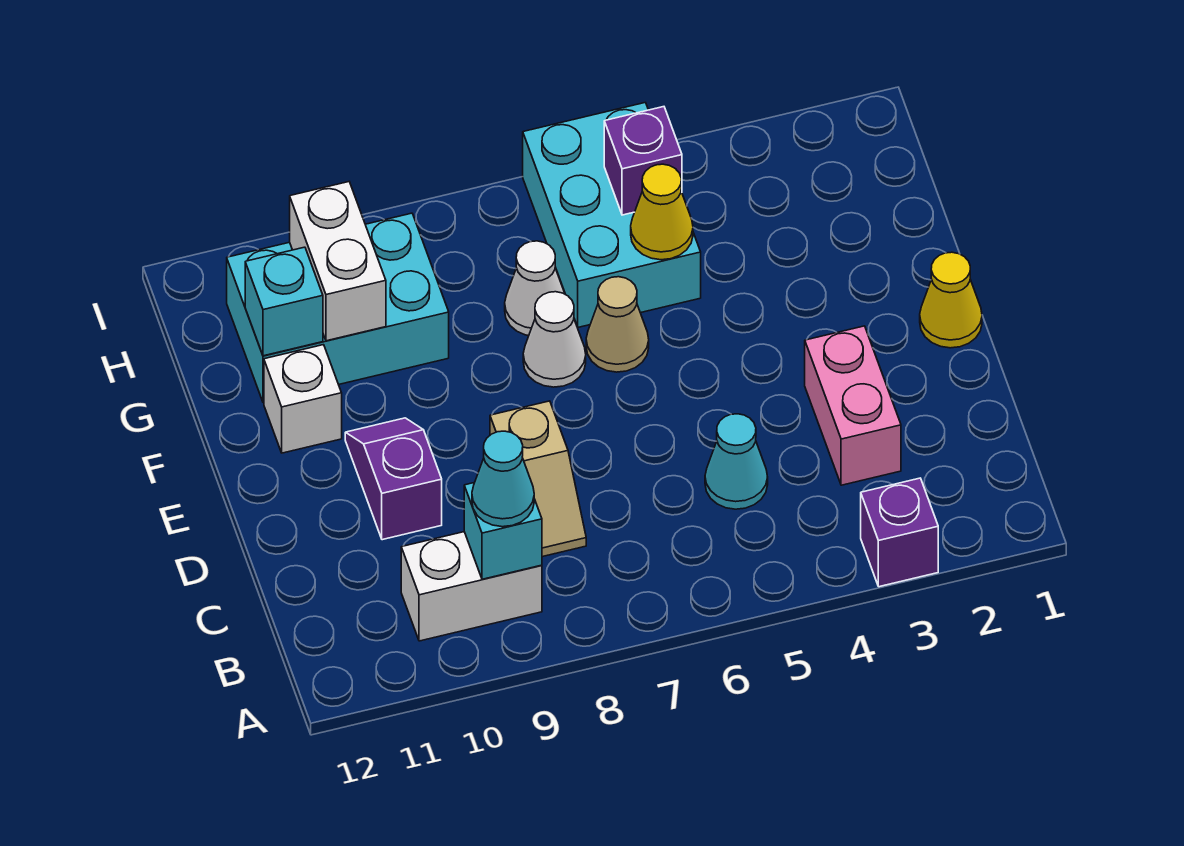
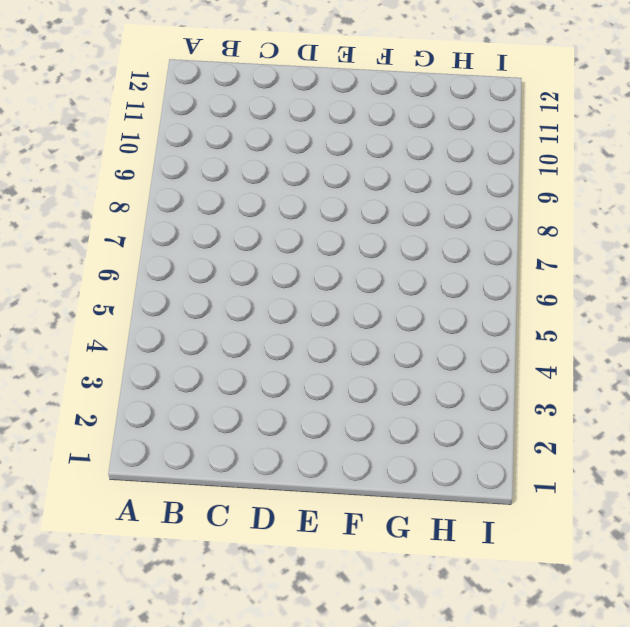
none -> purple brick A3 level 1
none -> white brick B9:B10 level 1
none -> pink brick C3:D3 level 1

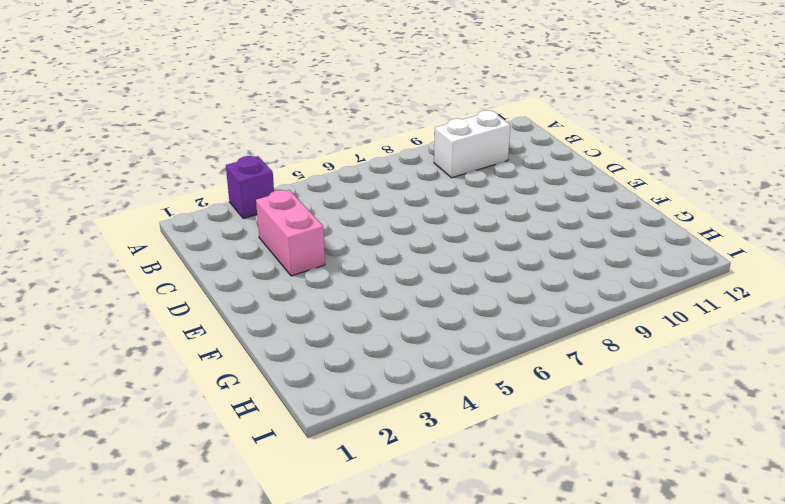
none -> cyan cone C5 level 1
none -> tan slope C8:D8 level 1 top D
none -> purple slope D10:E10 level 1 top D

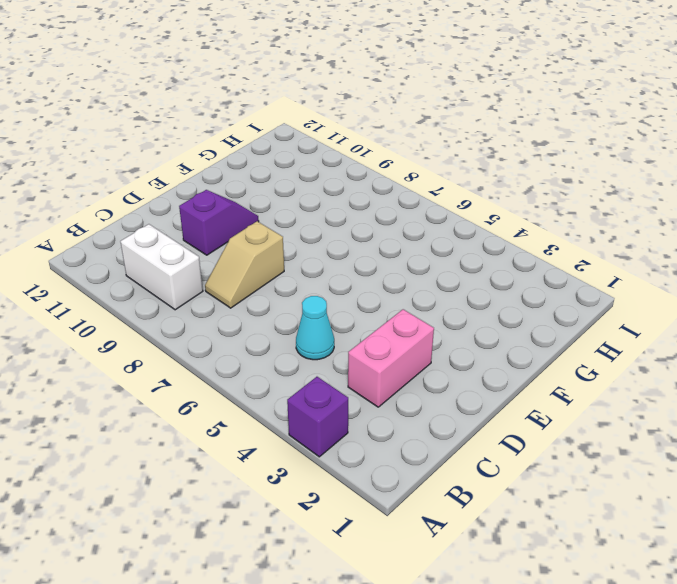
none -> yellow cone E1 level 1
none -> tan cone F6 level 1
none -> white cone F7 level 1

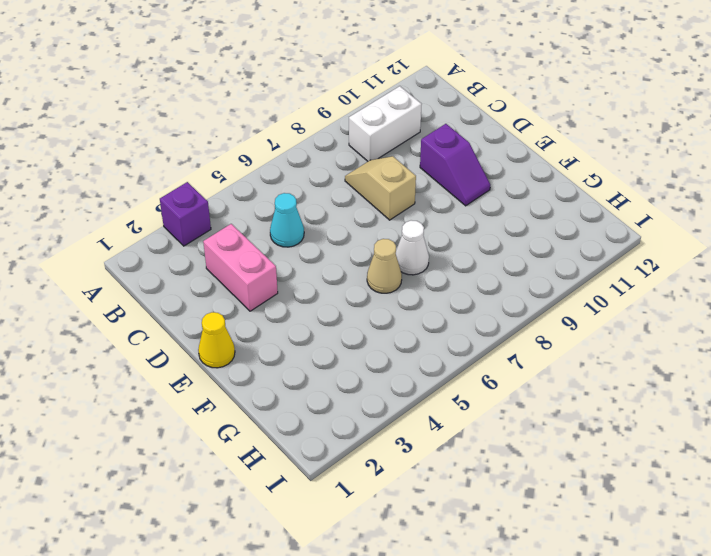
none -> white brick F11 level 1
none -> cyan brick G5:I6 level 1
none -> white cone G7 level 1

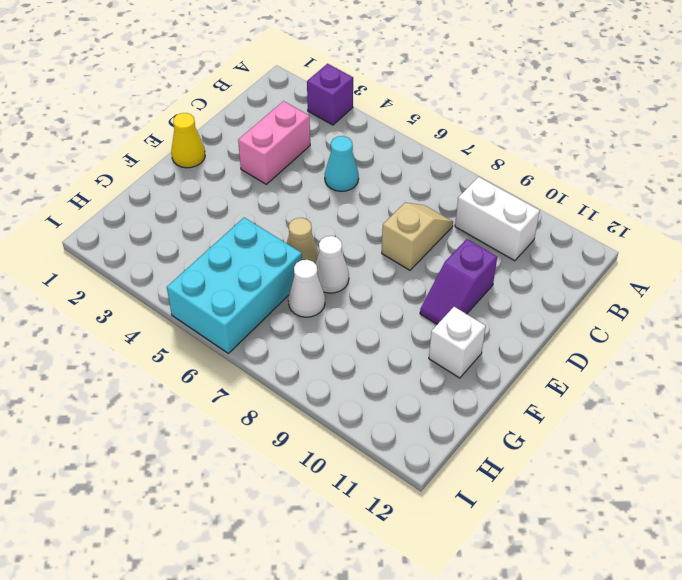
none -> cyan brick G9:H11 level 1
none -> cyan brick B9 level 2
none -> yellow cone G5 level 2

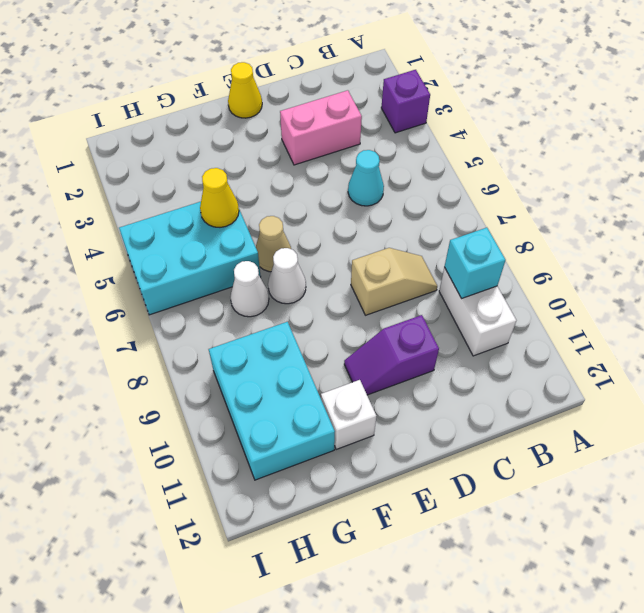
none -> white brick G10:H10 level 2
none -> cyan brick G11 level 2
none -> purple brick H5 level 2

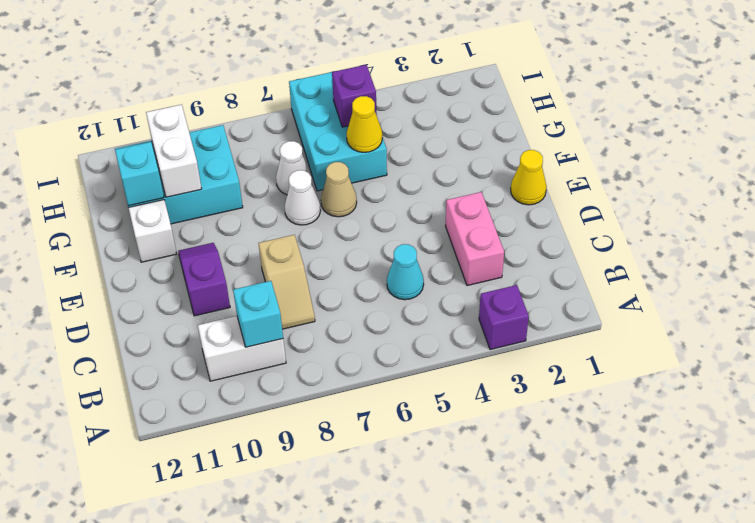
none -> cyan cone B9 level 3

